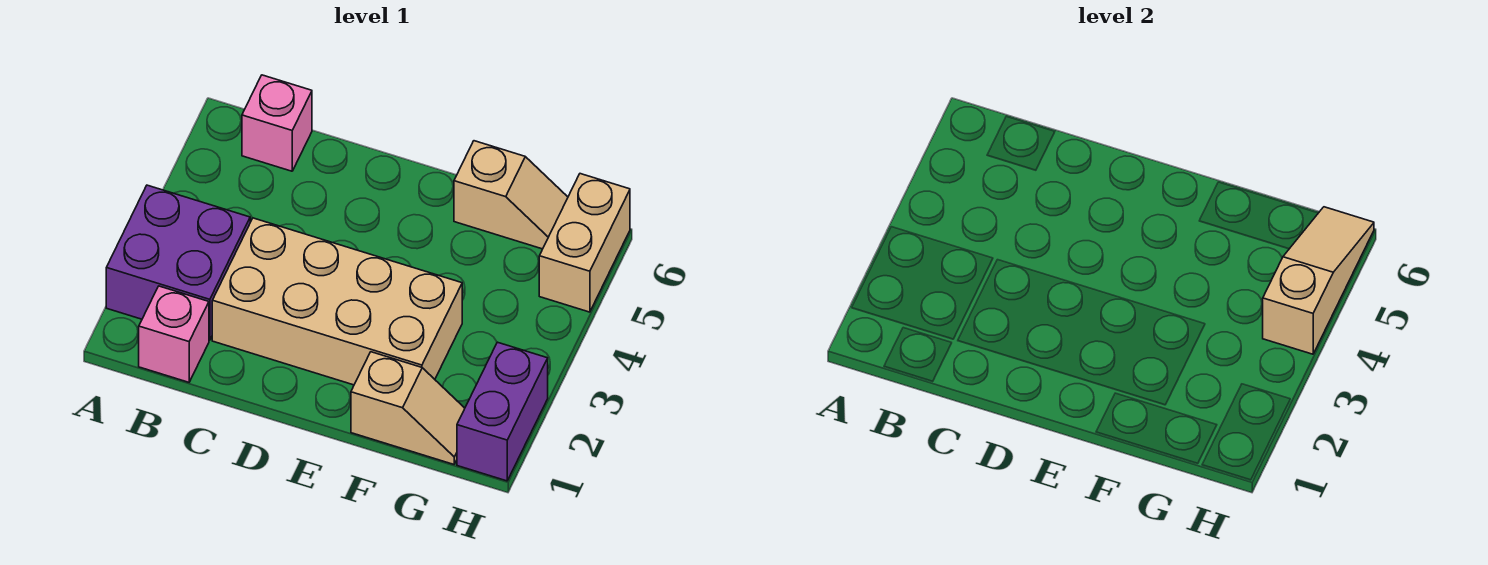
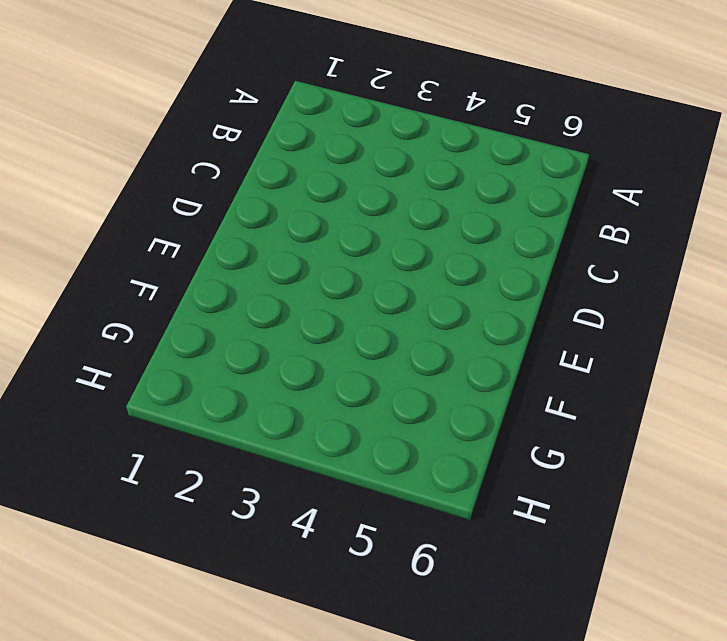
none -> purple brick A2:B3 level 1
none -> pink brick B1 level 1

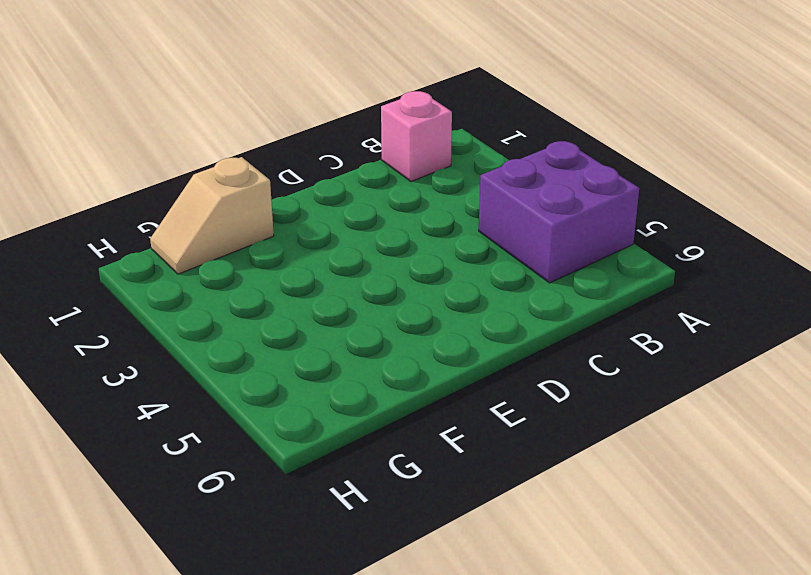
purple brick A4:B5 level 1 -> purple brick A2:B3 level 1
none -> pink brick B6 level 1
none -> tan brick C2:F3 level 1

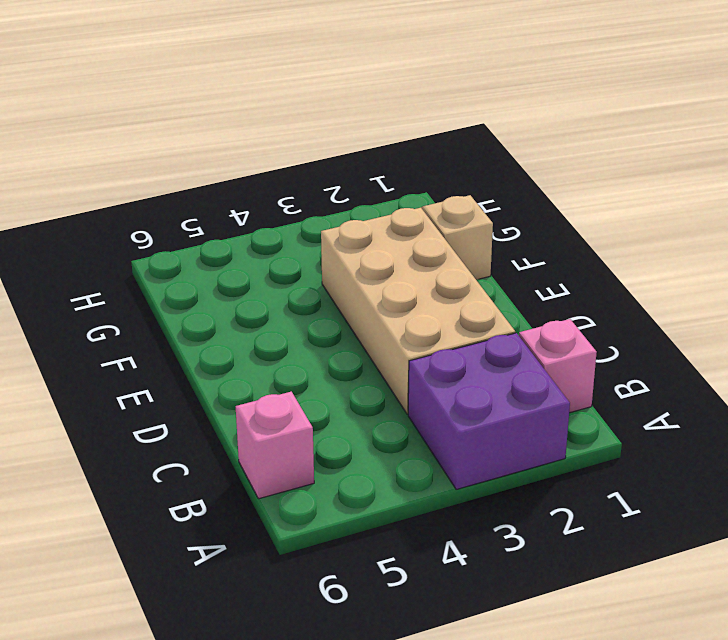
none -> tan slope F6:G6 level 1 top F
none -> purple brick H1:H2 level 1

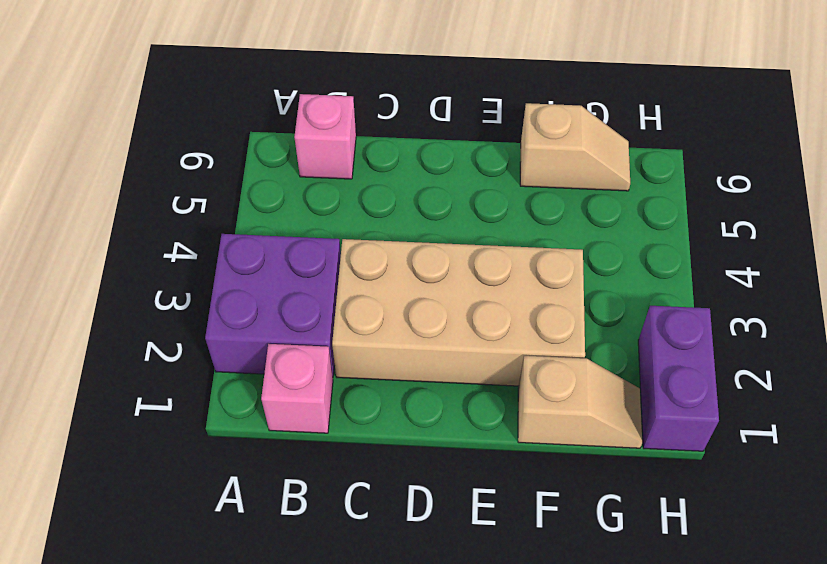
none -> tan brick H5:H6 level 1
none -> tan slope H4:H6 level 2 top 4

